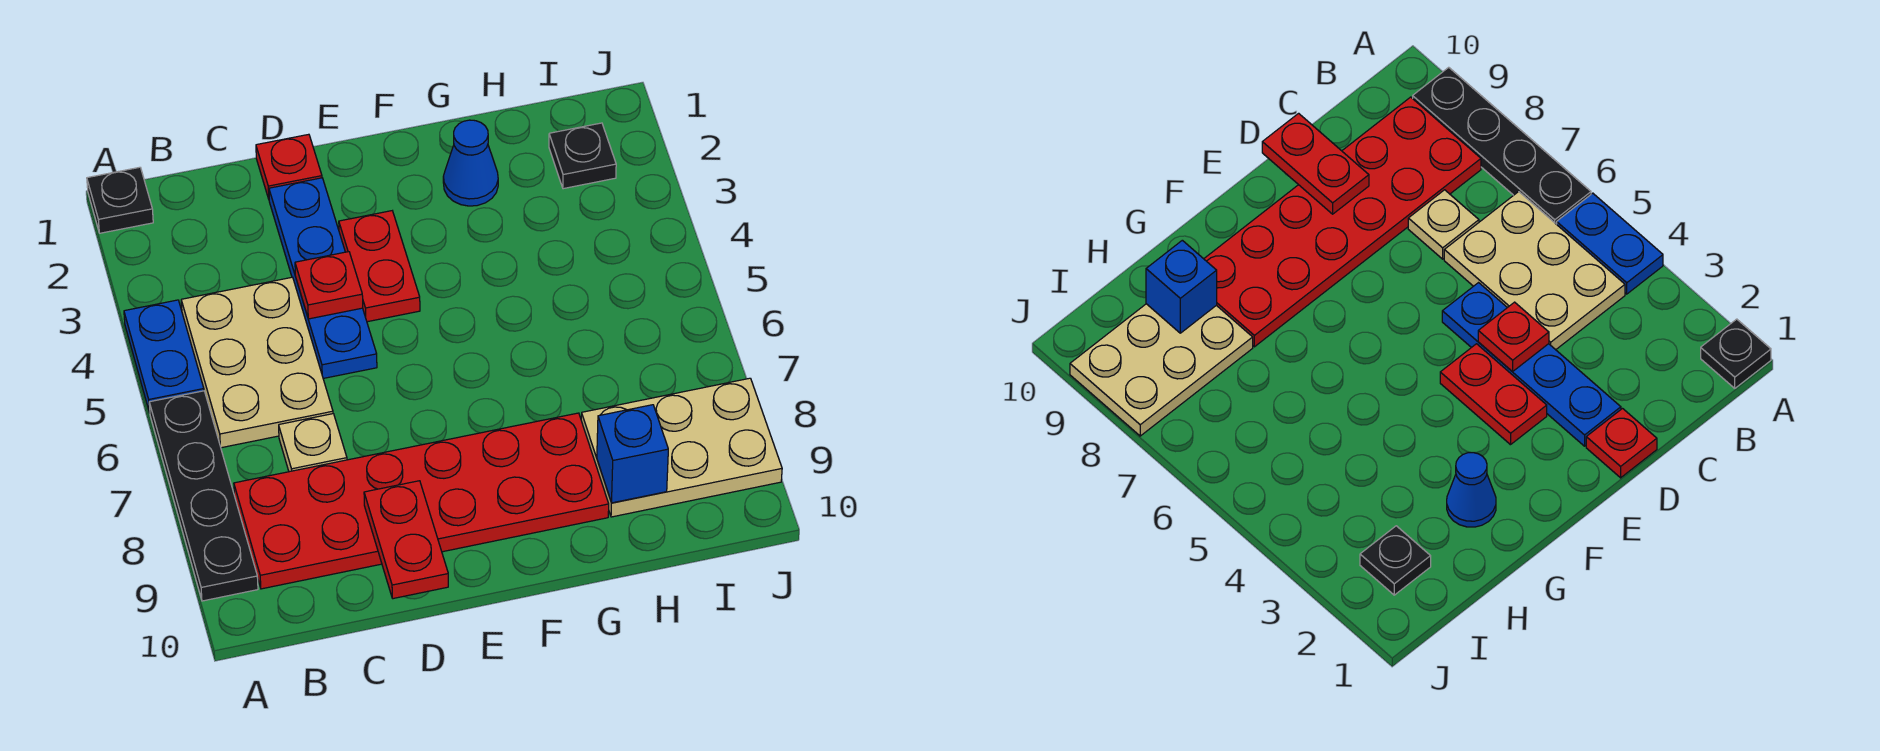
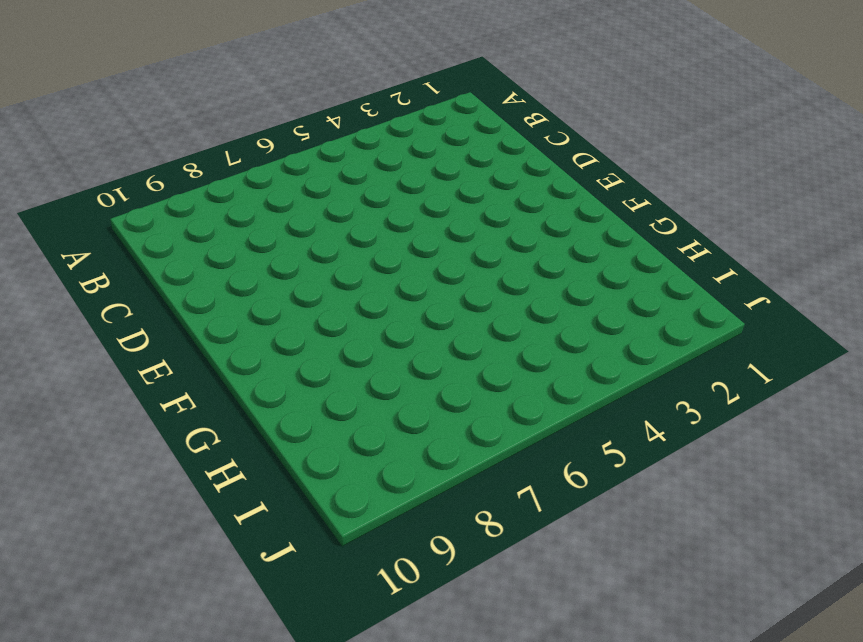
none -> black plate A1 level 1
none -> blue plate A4:A5 level 1
none -> black plate A6:A9 level 1

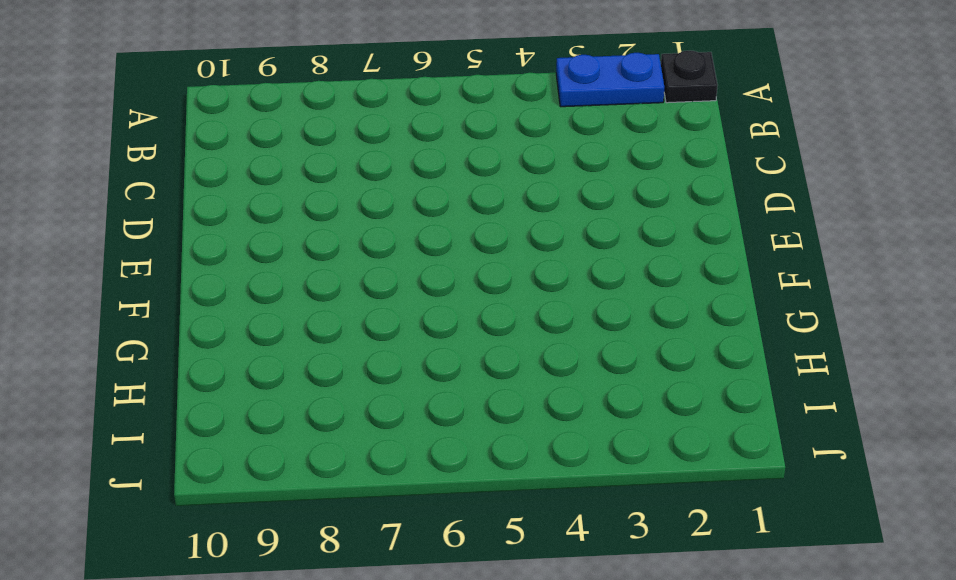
blue plate A2:A3 level 1 -> blue plate A4:A5 level 1
none -> black plate A6:A9 level 1
none -> tan plate B4:C6 level 1
none -> red plate B8:G9 level 1

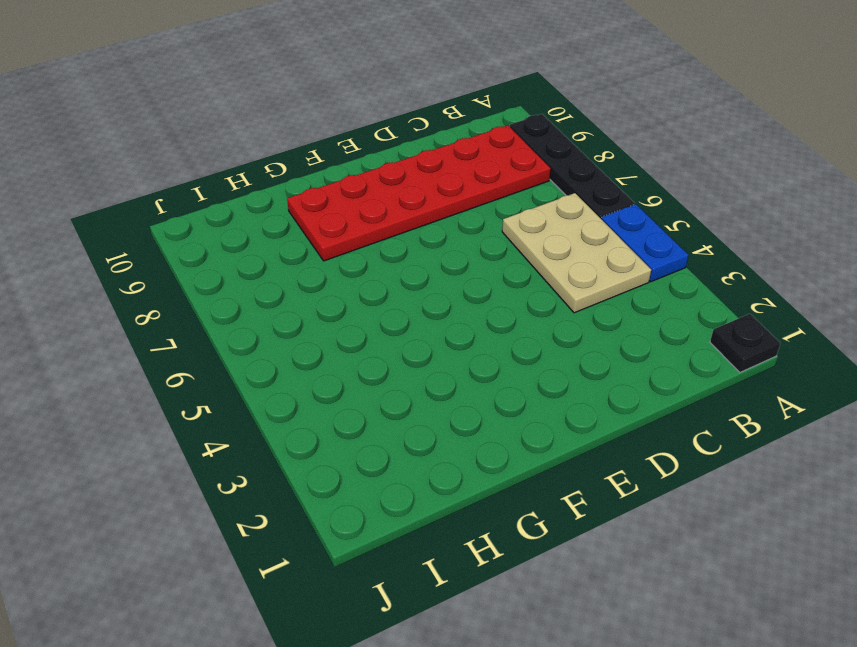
none -> tan plate C7 level 1
none -> red plate D1 level 1
none -> blue plate D2:D5 level 1

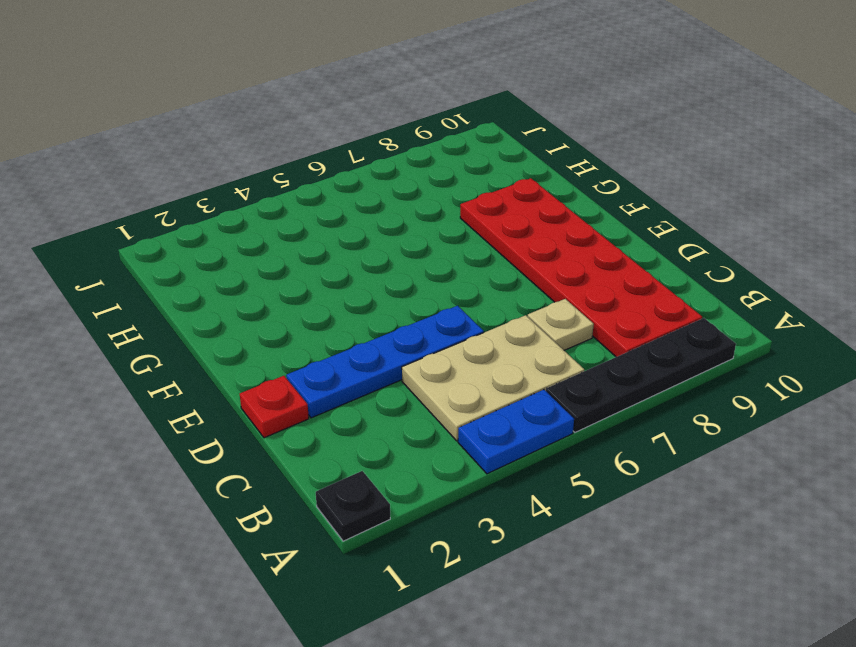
none -> red plate E3:E4 level 1
none -> blue cone G2 level 1
none -> tan plate H8:J9 level 1

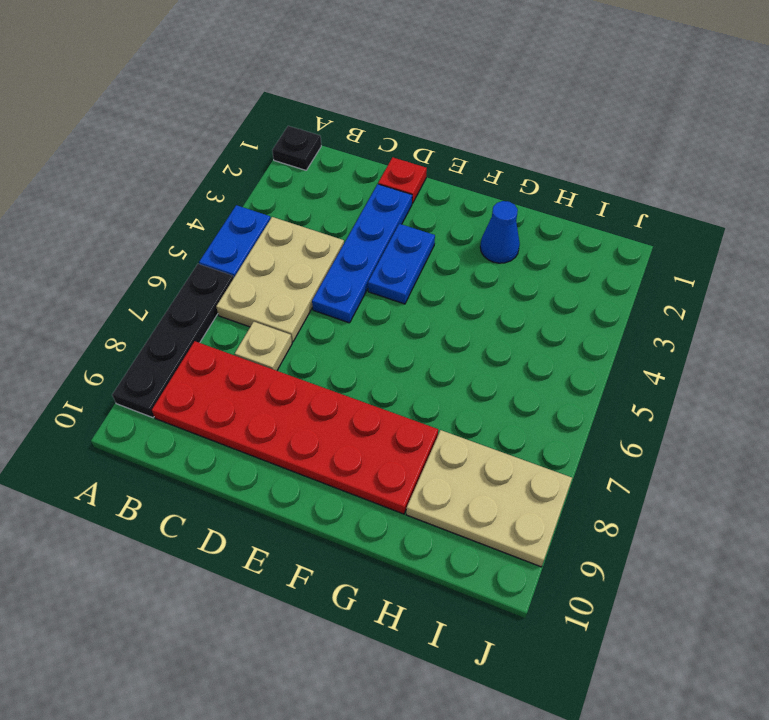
blue plate E3:E4 level 1 -> red plate E3:E4 level 1
none -> black plate I2 level 1
none -> red plate D4 level 2
none -> red plate D9:D10 level 2

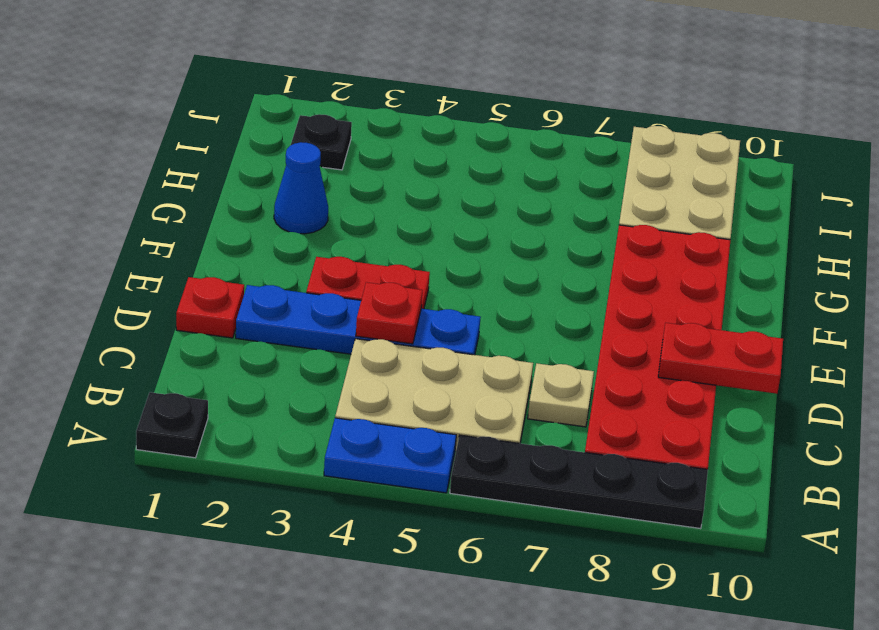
none -> blue brick H9 level 2

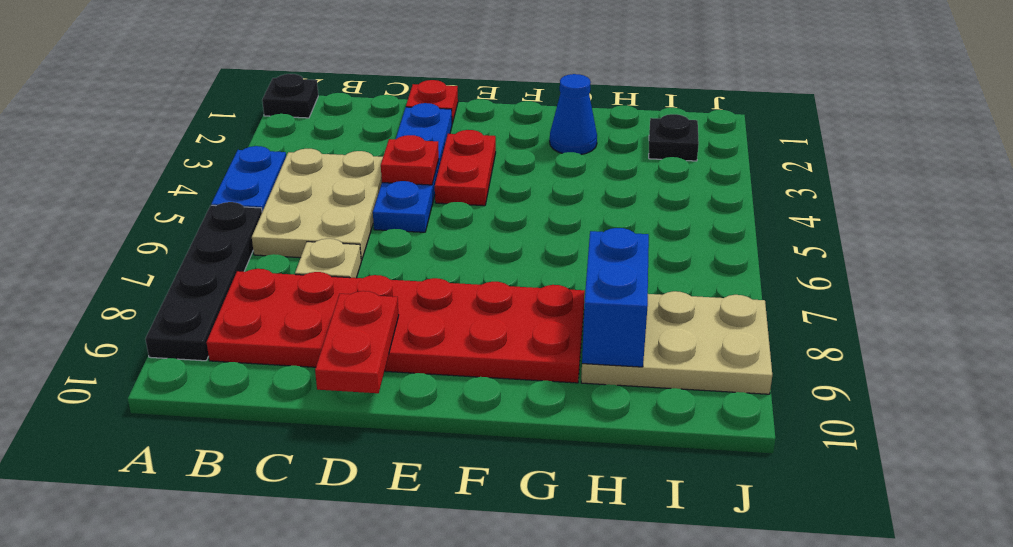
blue brick H8:H9 level 2 -> blue brick H9 level 2

